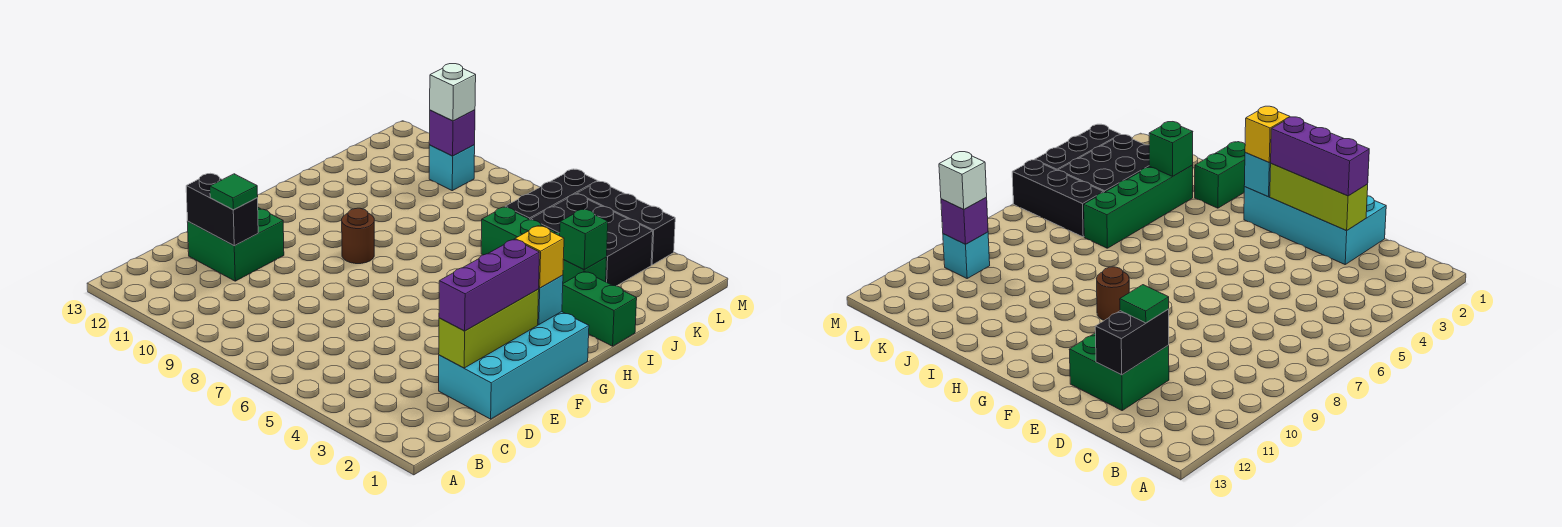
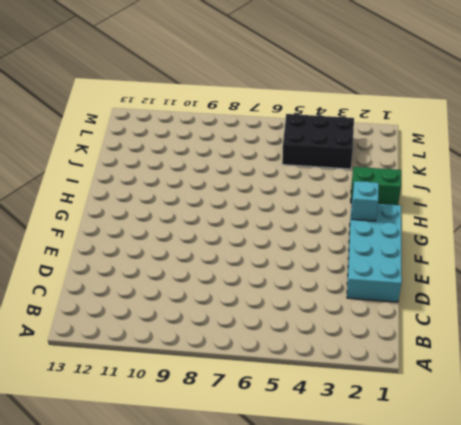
none -> green brick D11:E12 level 1
none -> brown round brick G9 level 1
none -> green brick J3:J6 level 1

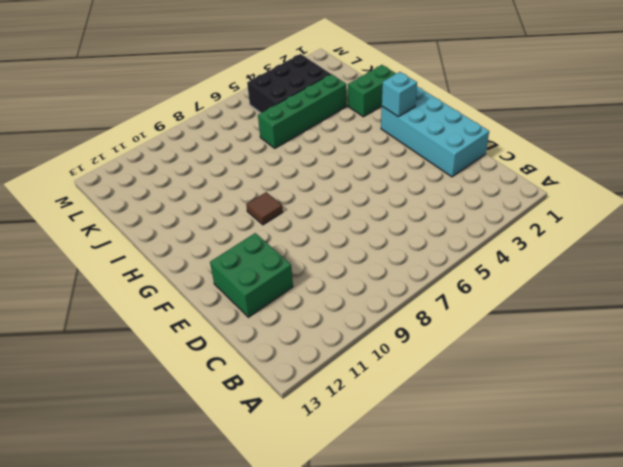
brown tile G9 level 1 -> brown round brick G9 level 1
none -> black brick K6:M6 level 1
none -> cyan brick L10 level 1
none -> black brick M3:M5 level 1

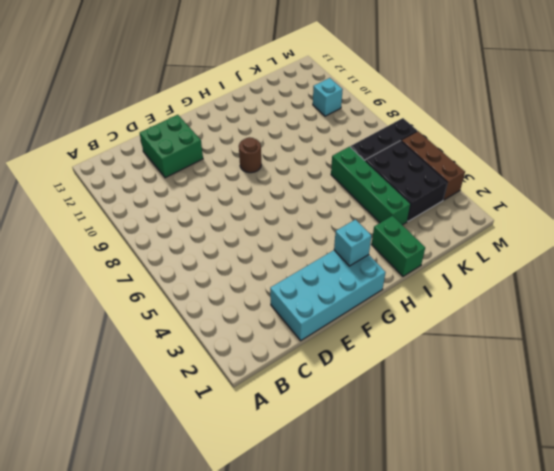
brown brick M3:M5 level 1 -> black brick M3:M5 level 1
none -> lime brick D2:F2 level 2
none -> black brick D11:D12 level 2
none -> green brick J3 level 2

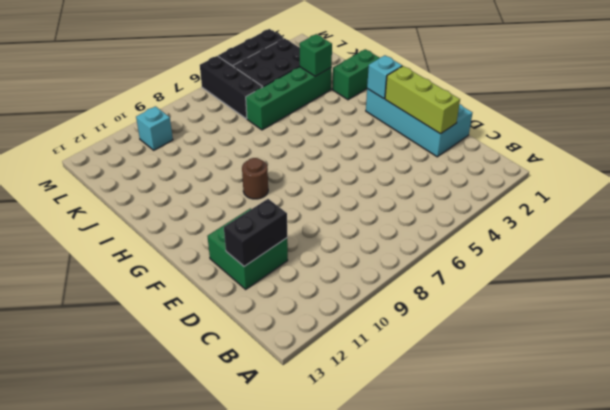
none -> purple brick L10 level 2
none -> purple brick D2:F2 level 3
none -> green tile D11 level 3

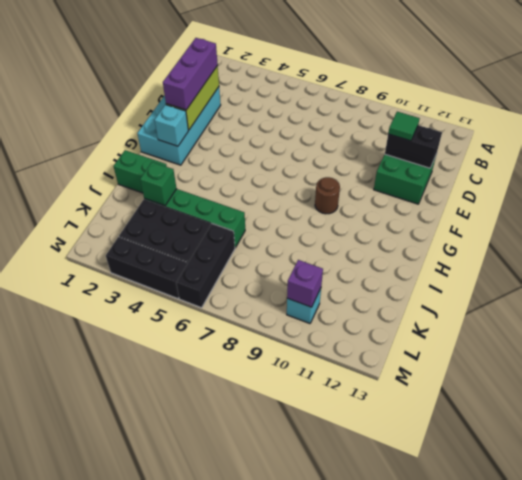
none -> yellow brick G2 level 3
none -> white brick L10 level 3

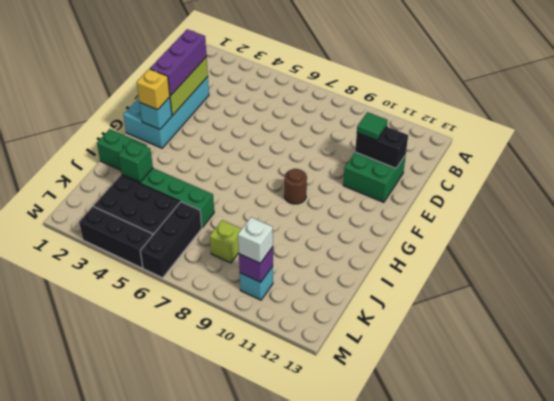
lime brick K8 level 1 -> none

